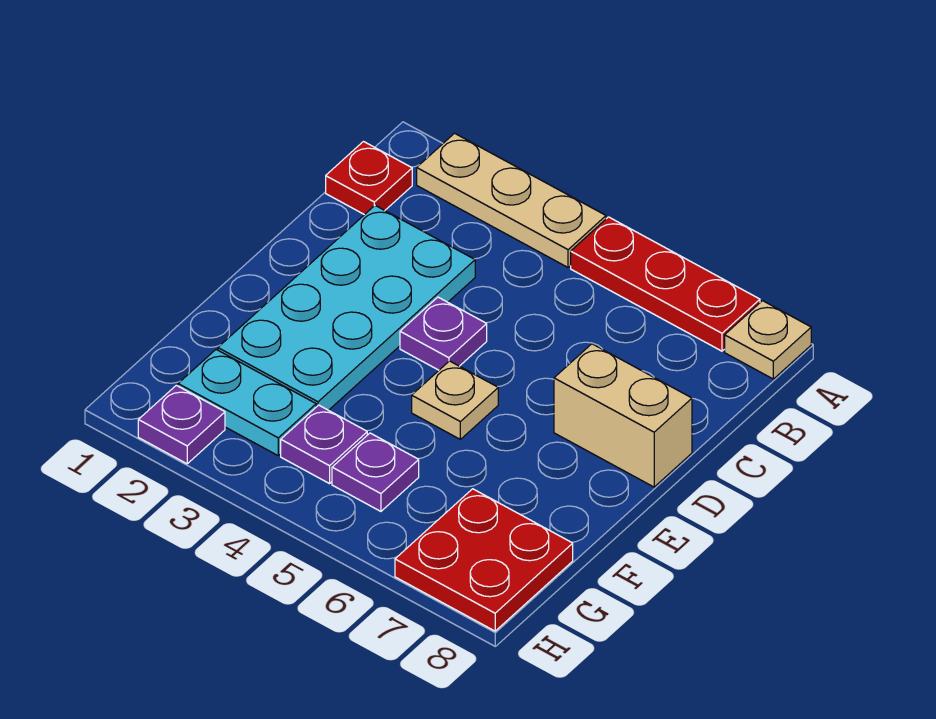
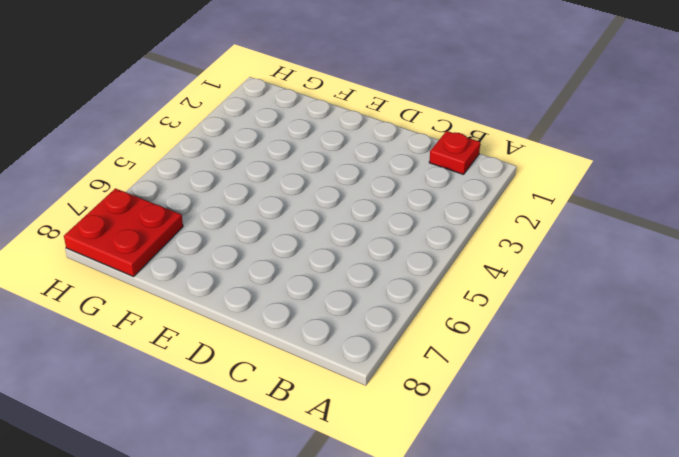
none -> tan plate A2:A4 level 1
none -> red plate A5:A7 level 1
none -> tan plate A8 level 1

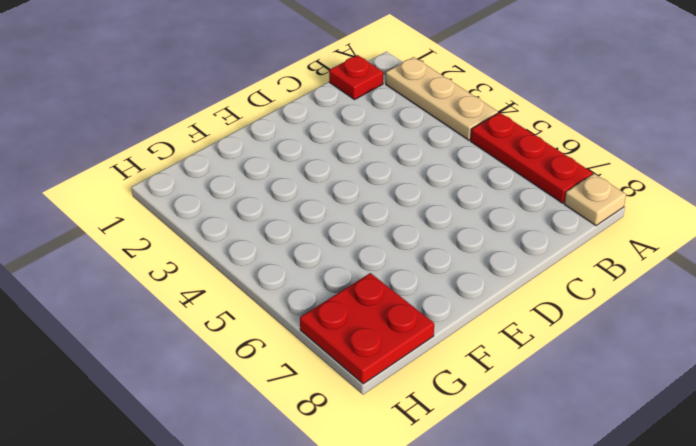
none -> cyan plate C2:F3 level 1
none -> purple plate D4 level 1
none -> tan brick D7:D8 level 1

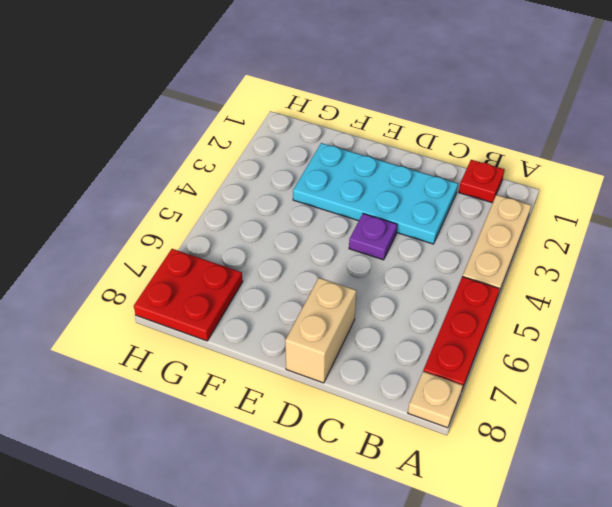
none -> tan plate E5 level 1
none -> cyan plate G2:G3 level 1
none -> purple plate G4 level 1

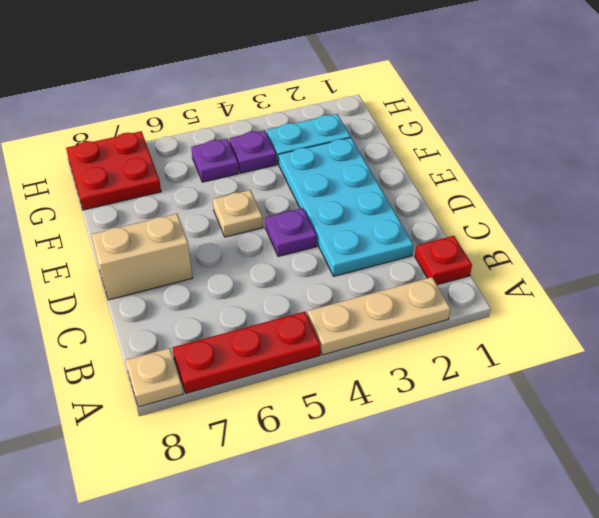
none -> purple plate H2 level 1

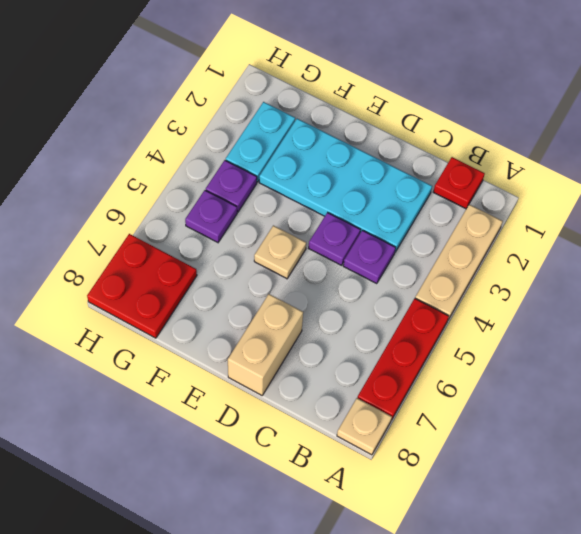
purple plate C4 level 1 -> purple plate H2 level 1

